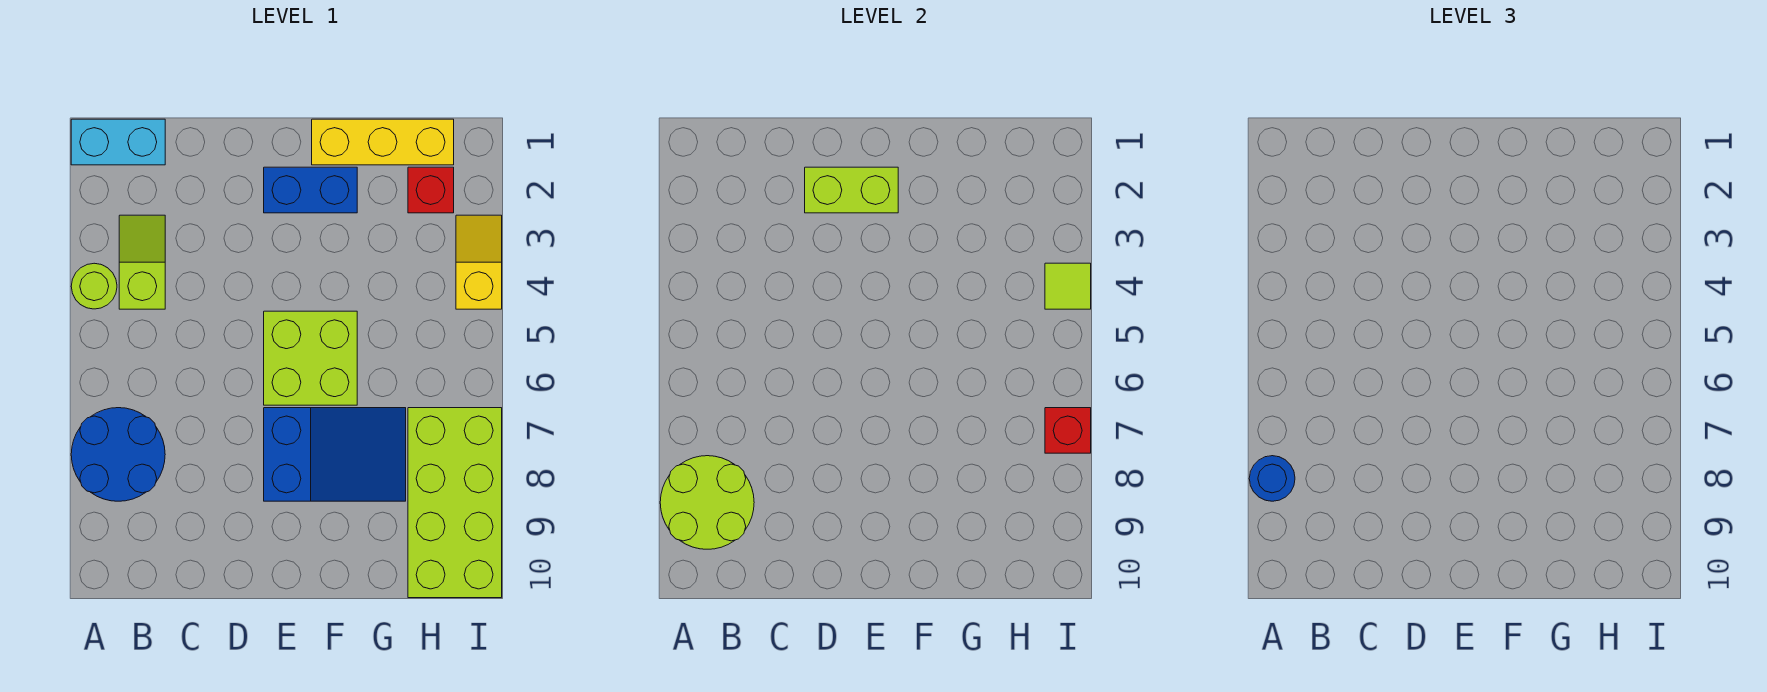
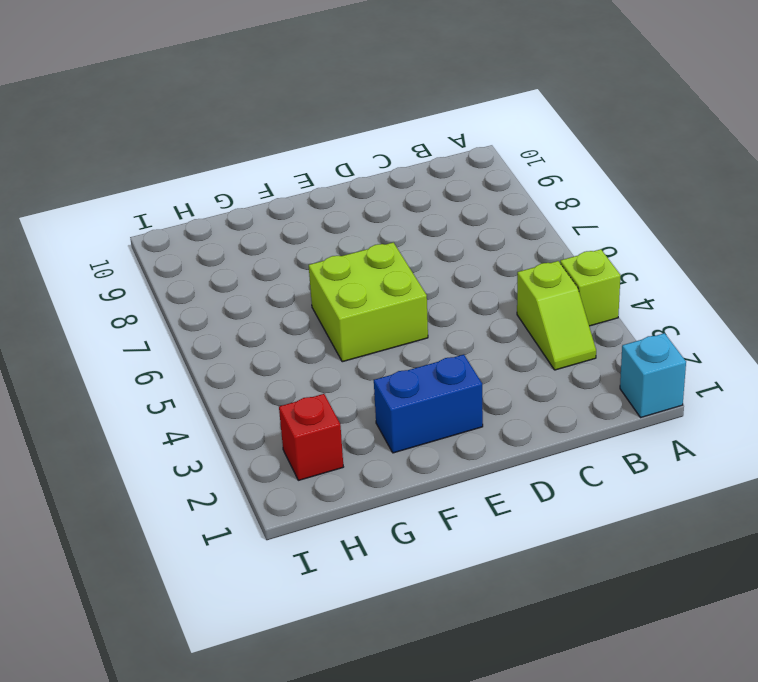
cyan brick A1 level 1 -> cyan brick A1:B1 level 1
lime brick A4 level 1 -> lime round brick A4 level 1
none -> blue round brick A7:B8 level 1
none -> blue slope E7:G8 level 1 top E
none -> yellow brick F1:H1 level 1

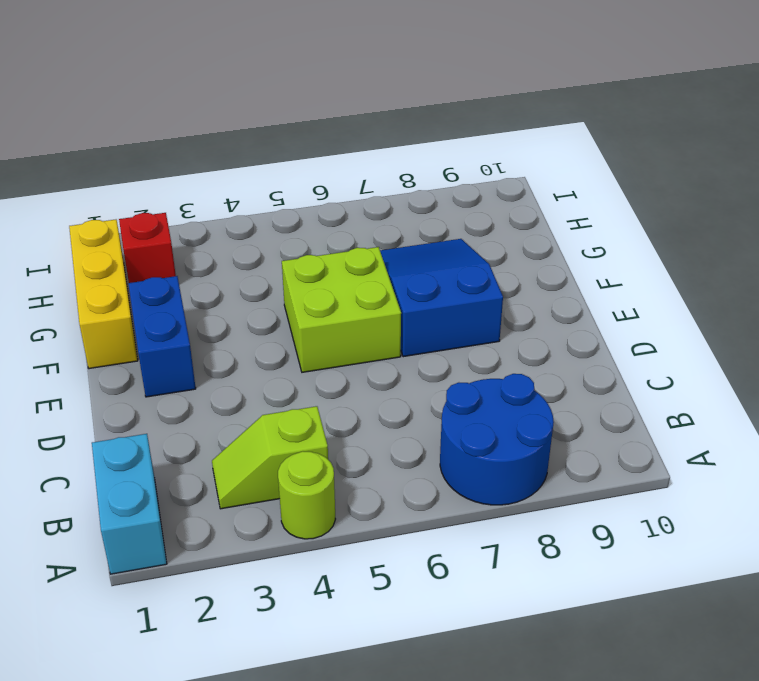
none -> lime brick H7:I10 level 1
none -> yellow slope I3:I4 level 1 top 4
none -> lime round brick A8:B9 level 2

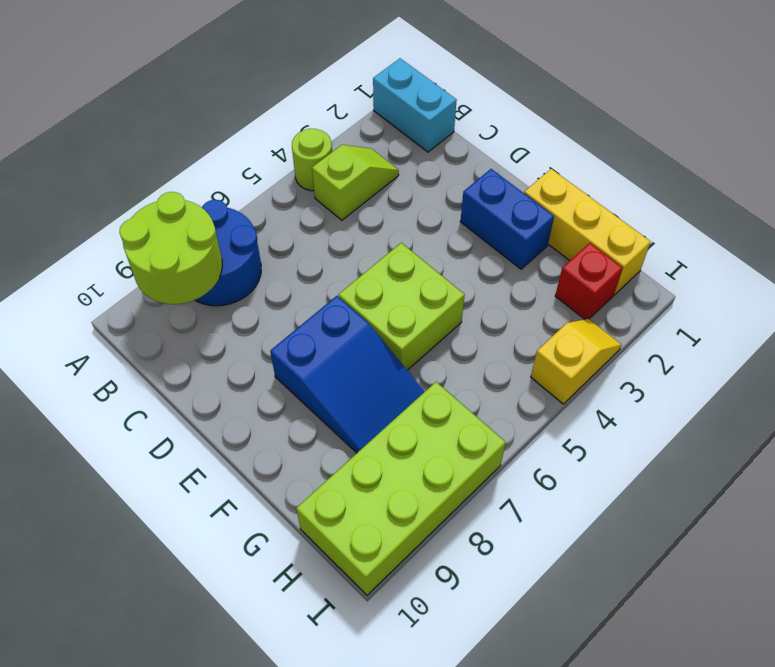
none -> lime brick D2:E2 level 2
none -> lime tile I4 level 2
none -> red brick I7 level 2

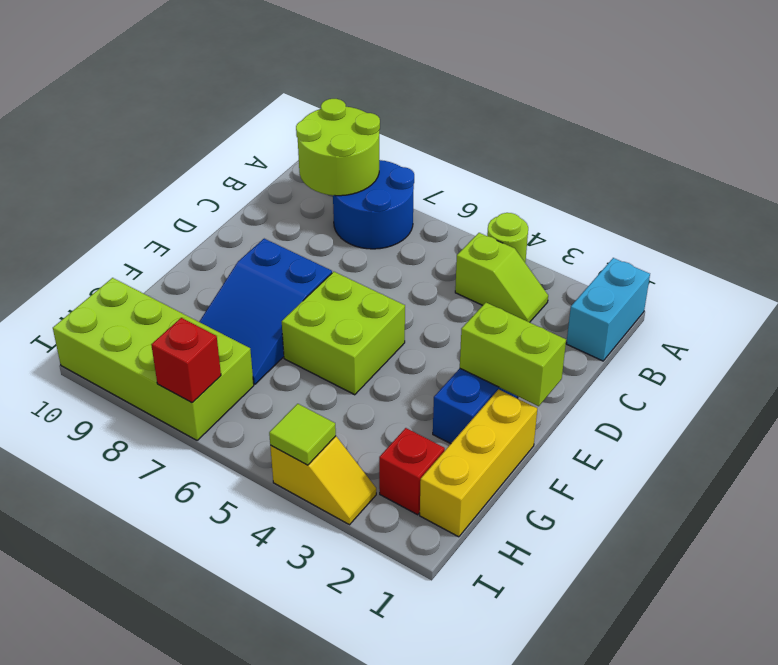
lime brick E1:E2 level 2 -> lime brick D2:E2 level 2
none -> blue round brick A8 level 3

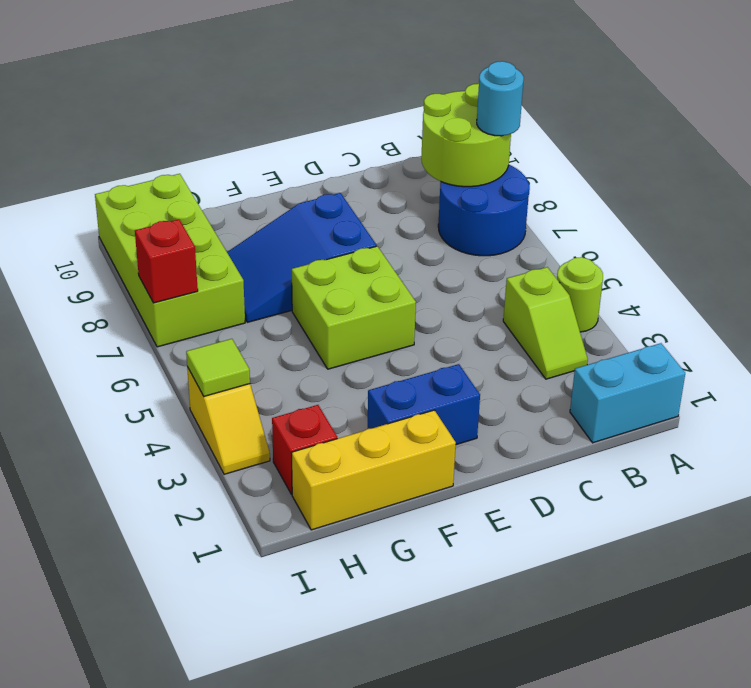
cyan round brick A8 level 3 -> blue round brick A8 level 3
none -> lime brick D2:E2 level 2

